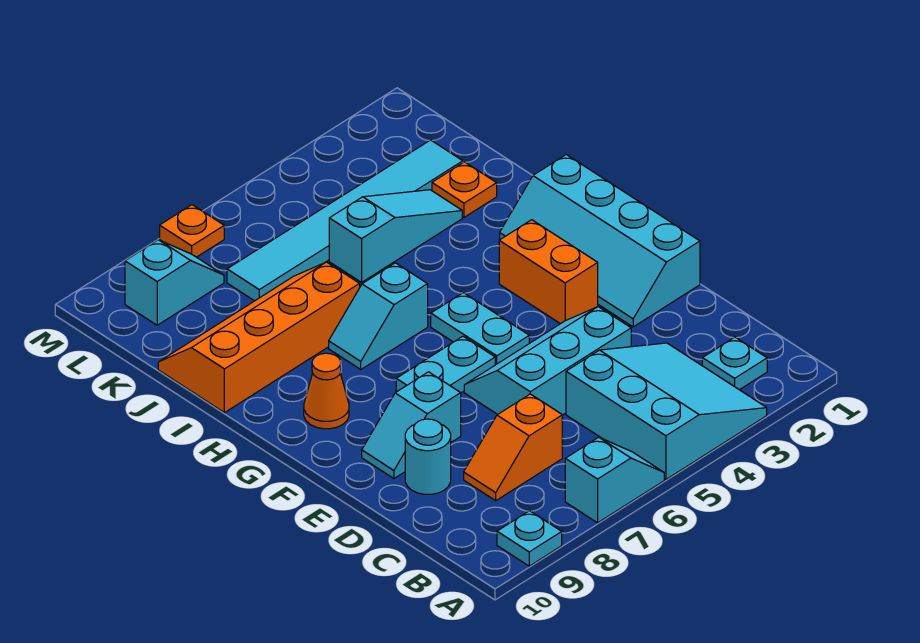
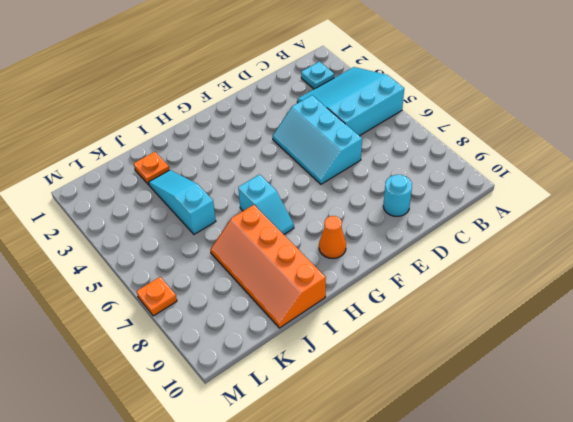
none -> cyan slope A6:A7 level 1 top 7
none -> cyan plate A9 level 1
none -> orange slope C7:C8 level 1 top 7

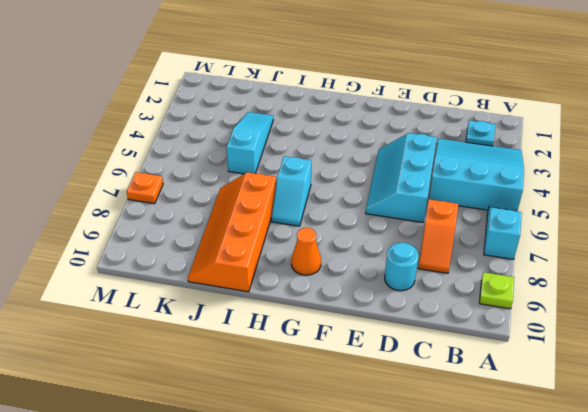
lime plate A9 level 1 -> cyan plate A9 level 1
none -> cyan slope E1:H2 level 1 top 1
none -> cyan slope E8:E9 level 1 top 8
none -> orange brick F3:G3 level 1

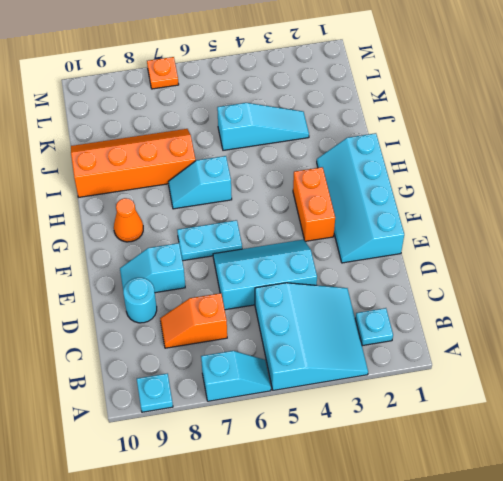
none -> cyan plate F5:G5 level 1
none -> orange plate J2 level 1
none -> cyan tile K2:K7 level 1

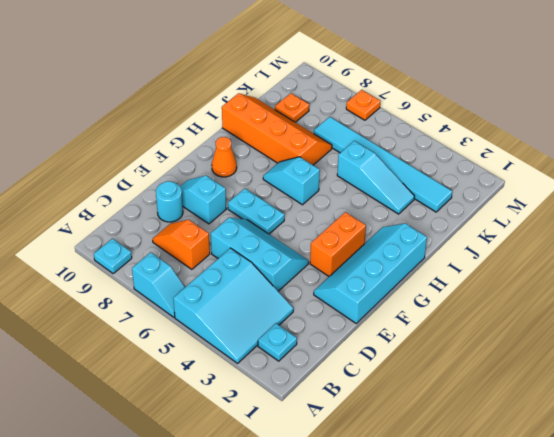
orange plate K9 level 1 -> orange plate J2 level 1
none -> cyan plate F5:G5 level 1
none -> cyan slope L8:L9 level 1 top 9

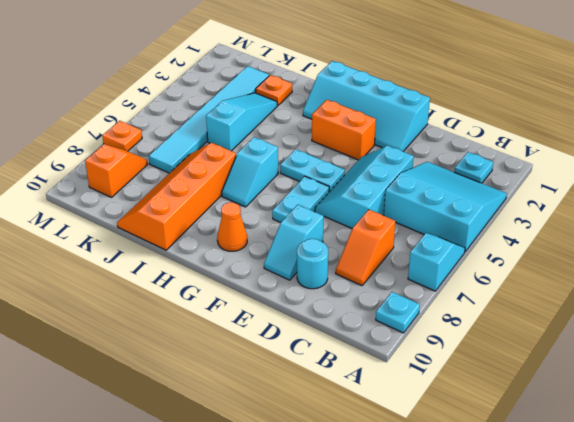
orange slope L8:L9 level 1 top 9 -> cyan slope L8:L9 level 1 top 9

